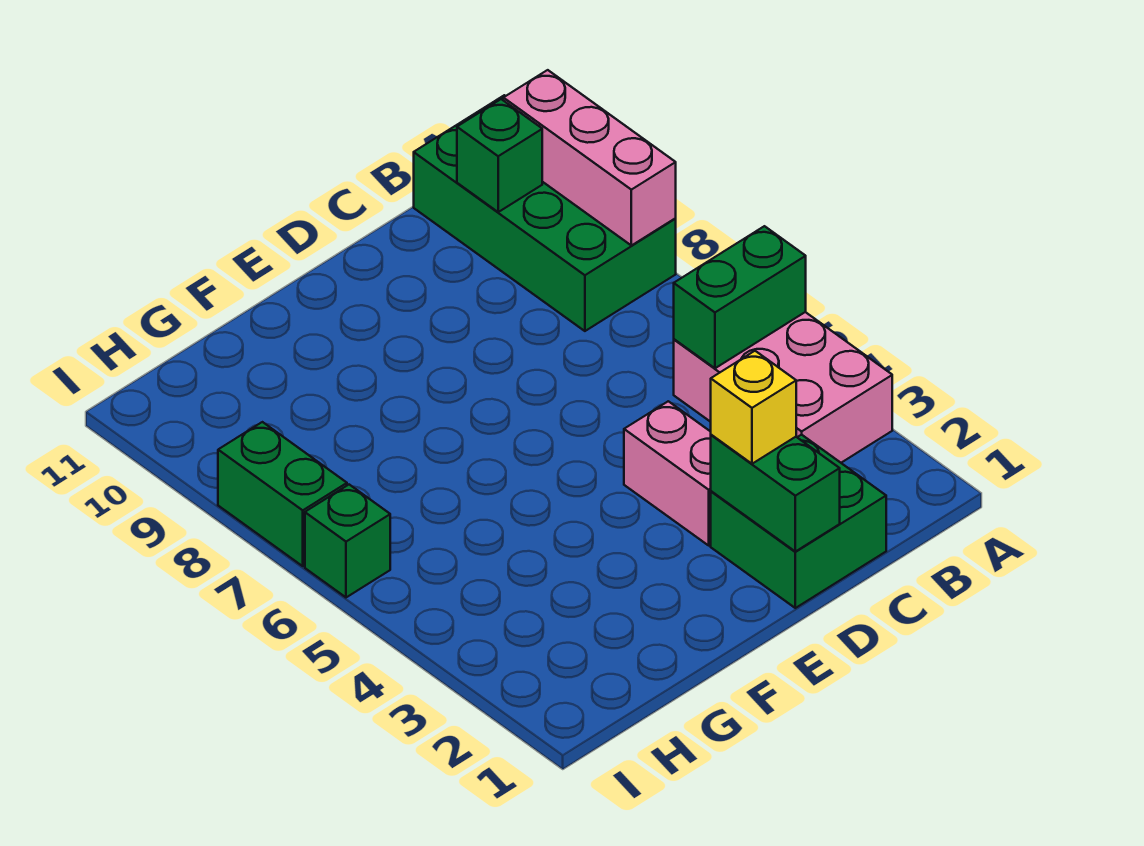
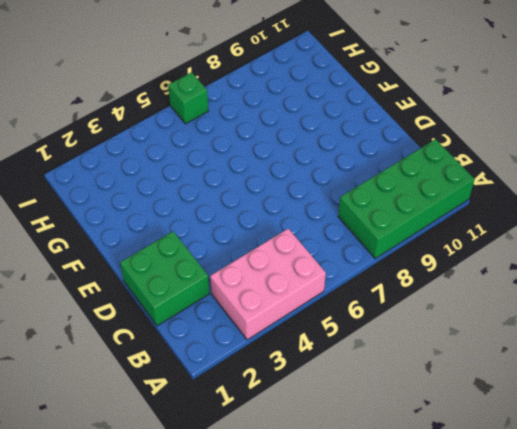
none -> pink brick D3:D4 level 1
none -> green brick I7:I8 level 1

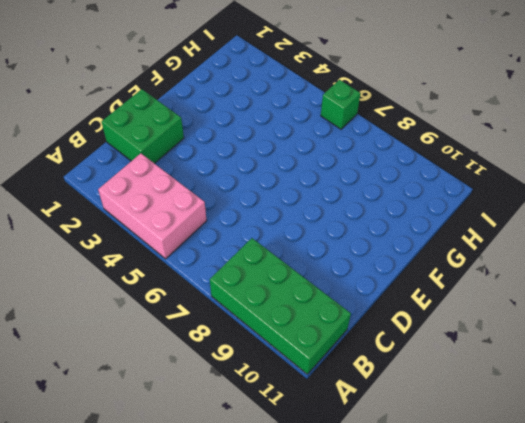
none -> pink brick D3:D4 level 1
none -> green brick I7:I8 level 1

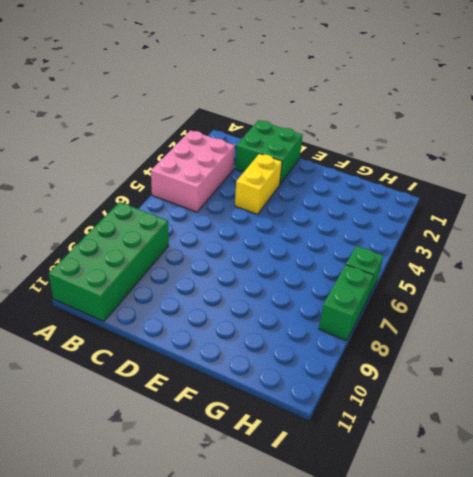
yellow brick D3:D4 level 1 -> pink brick D3:D4 level 1
none -> green brick A5:B5 level 2
none -> pink brick A8:A10 level 2

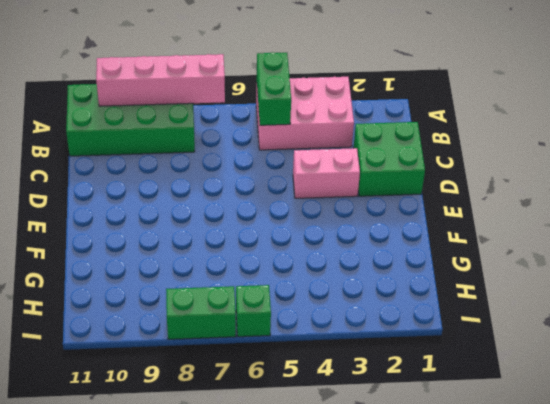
pink brick A7:A10 level 2 -> pink brick A8:A10 level 2
none -> green brick B10 level 2
none -> green brick D1:D2 level 2

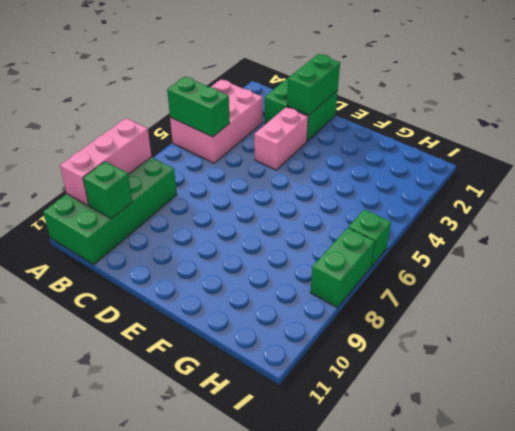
none -> yellow brick D2 level 3

